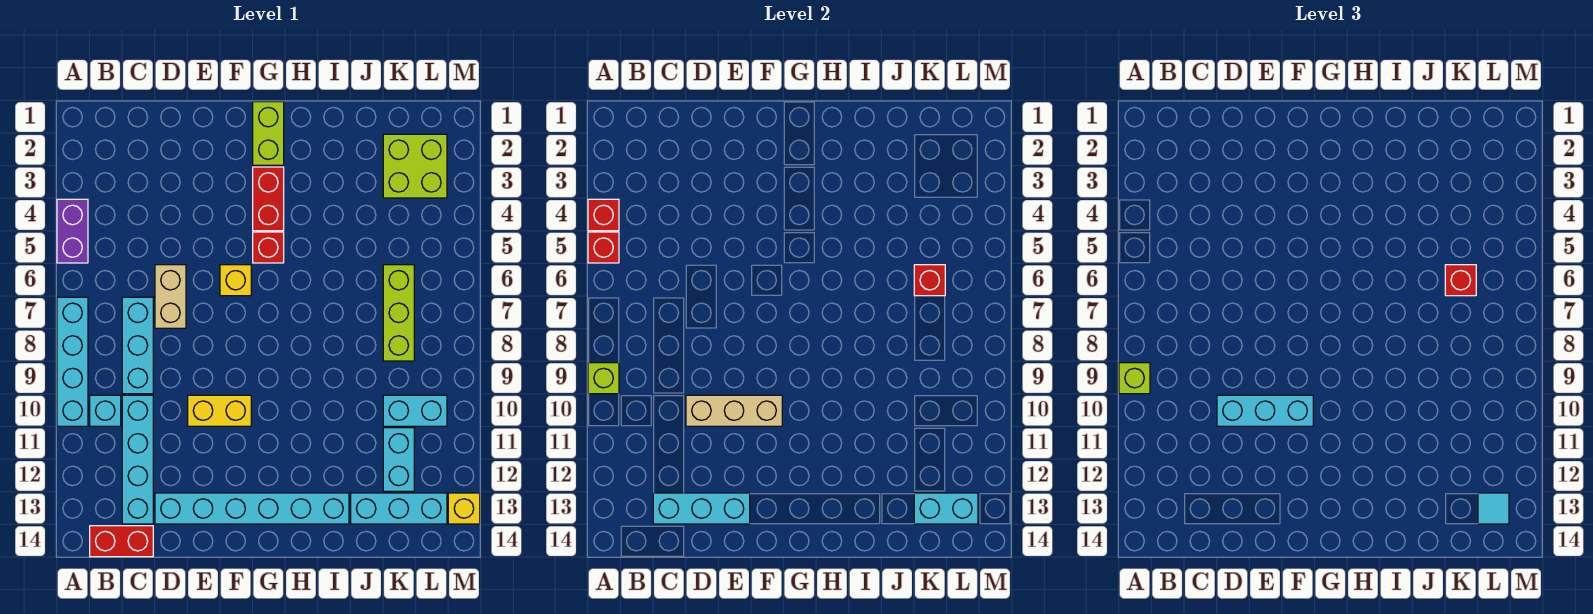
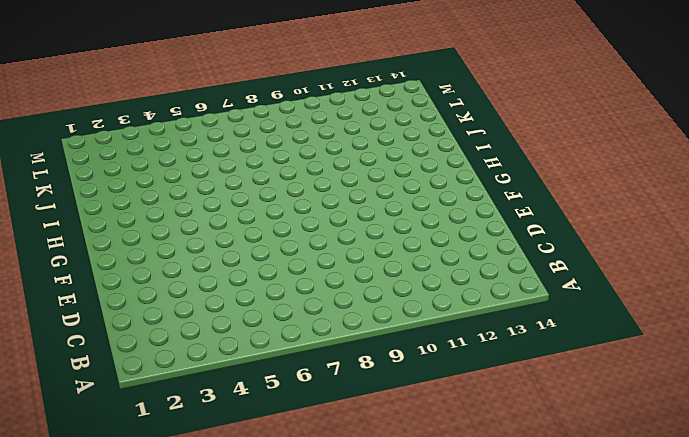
none -> purple brick A4:A5 level 1
none -> cyan brick A7:A10 level 1
none -> cyan brick B10 level 1
none -> red brick B14:C14 level 1

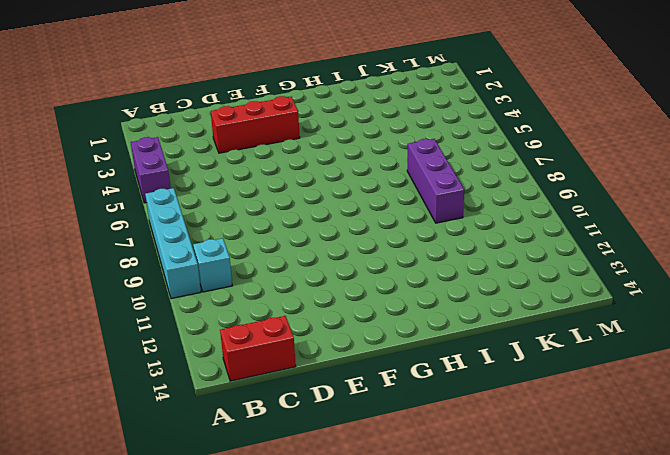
red brick D3:F3 level 1 -> none
purple brick J7:J9 level 1 -> none
none -> cyan brick C7:C9 level 1
none -> cyan brick C10:C13 level 1
none -> tan brick D6:D7 level 1
none -> cyan brick D13:I13 level 1

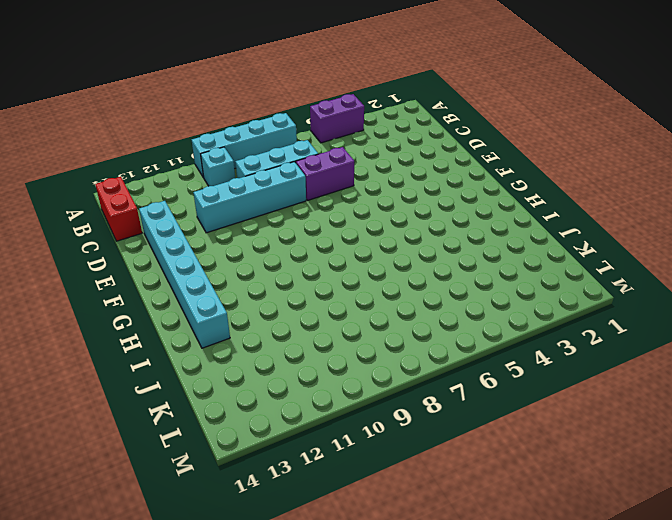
purple brick D6:D7 level 1 -> tan brick D6:D7 level 1
cyan brick D8:D11 level 1 -> cyan brick C10:C13 level 1
none -> yellow brick E10:F10 level 1
none -> yellow brick F6 level 1
none -> lime brick G1:G2 level 1
none -> red brick G3:G4 level 1

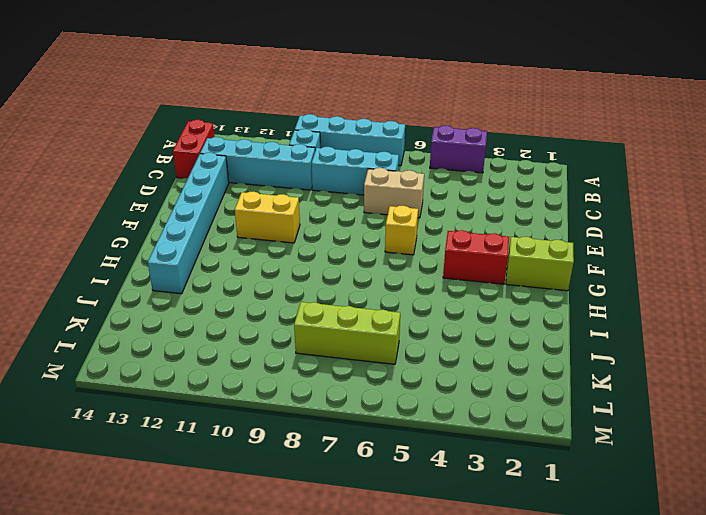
yellow brick F10:F11 level 1 -> yellow brick E10:F10 level 1
none -> red brick G5 level 1
none -> cyan brick J13:L13 level 1
none -> lime brick K2:L3 level 1
none -> cyan brick K10:L10 level 1

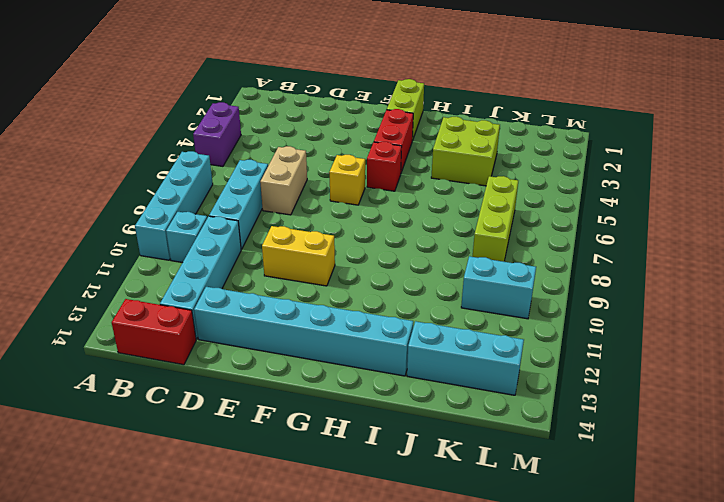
lime brick I3:J4 level 1 -> lime brick K2:L3 level 1
none -> cyan brick K11:K12 level 1
none -> yellow brick M13 level 1
none -> red brick A4 level 2
none -> red brick A5 level 2

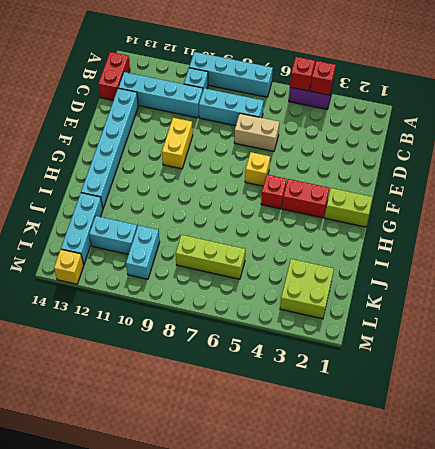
none -> lime brick A9 level 2
none -> cyan brick C13:E13 level 2
none -> tan brick D10:F10 level 2
none -> red brick K6 level 2

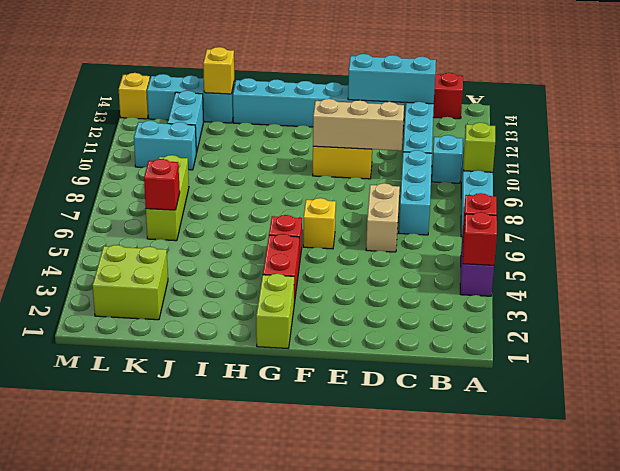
yellow brick J13 level 2 -> none
none -> cyan brick K13:L13 level 2
none -> lime brick A9 level 3
none -> cyan brick D10:F10 level 3
none -> red brick K6 level 3

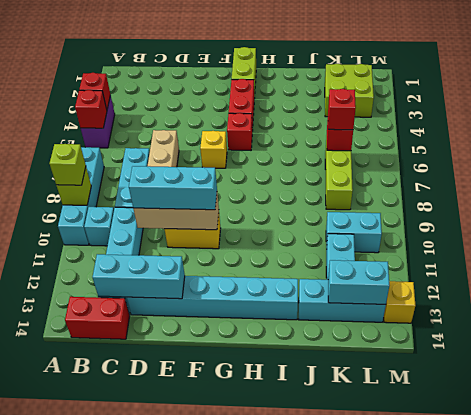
none -> cyan tile L13 level 3

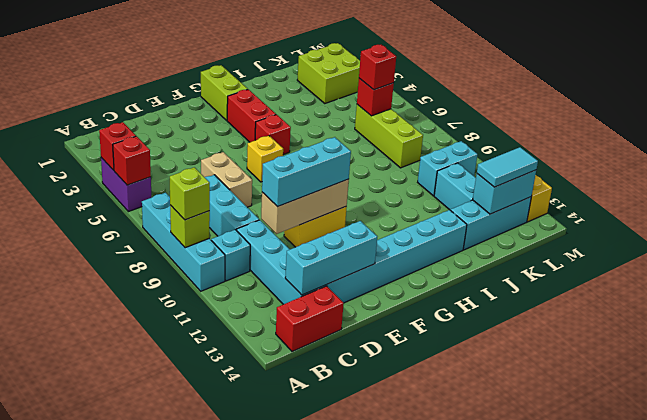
cyan tile K13:L13 level 3 -> cyan tile L13 level 3

